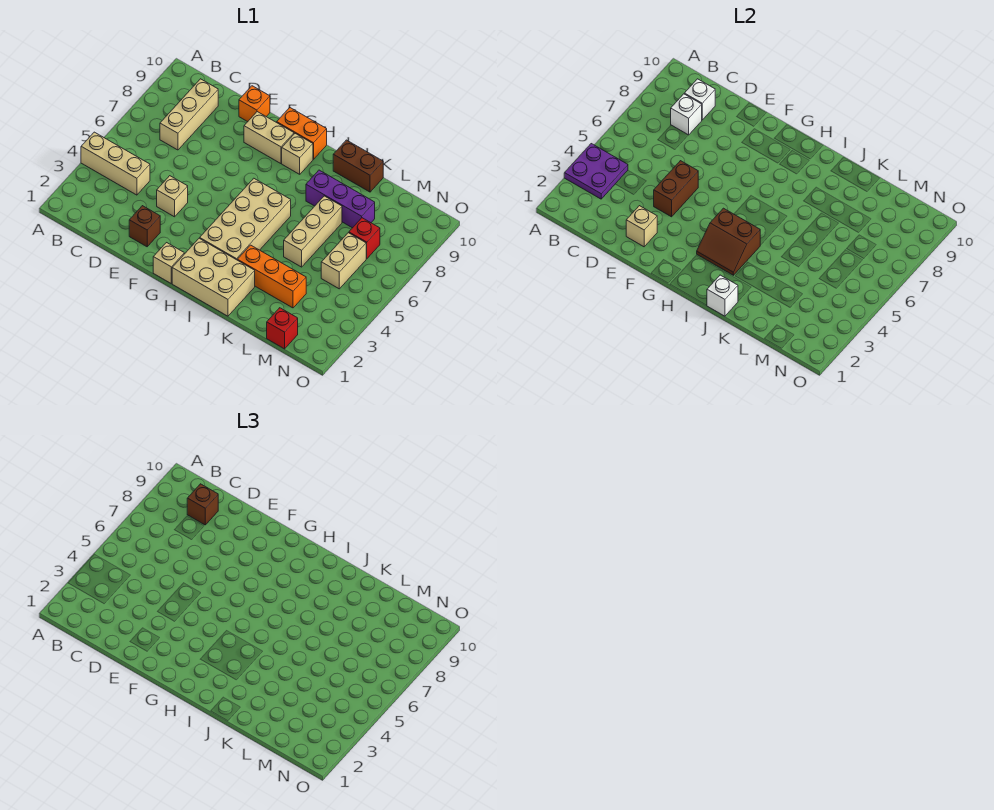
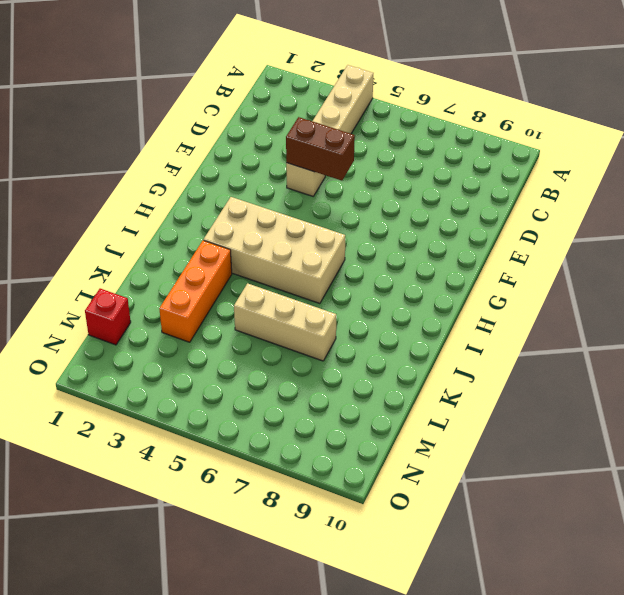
none -> tan brick C7:C9 level 1
none -> brown brick E2 level 1
none -> orange brick E10 level 1

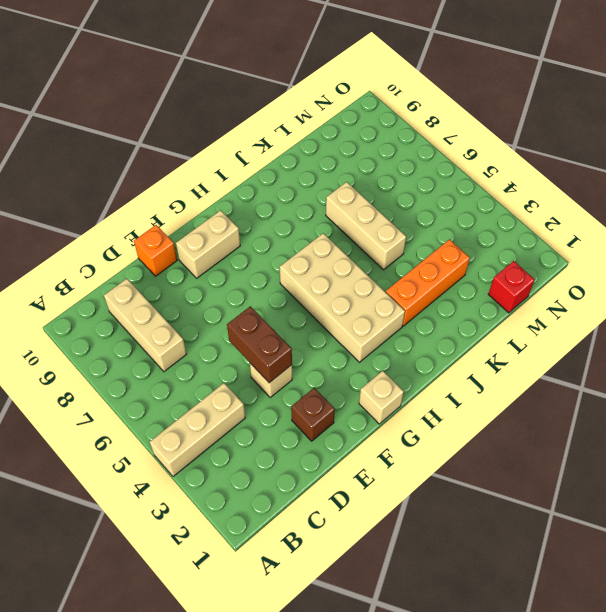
none -> orange brick G10:H10 level 1
none -> tan brick H1:J2 level 1
none -> tan brick H9 level 1

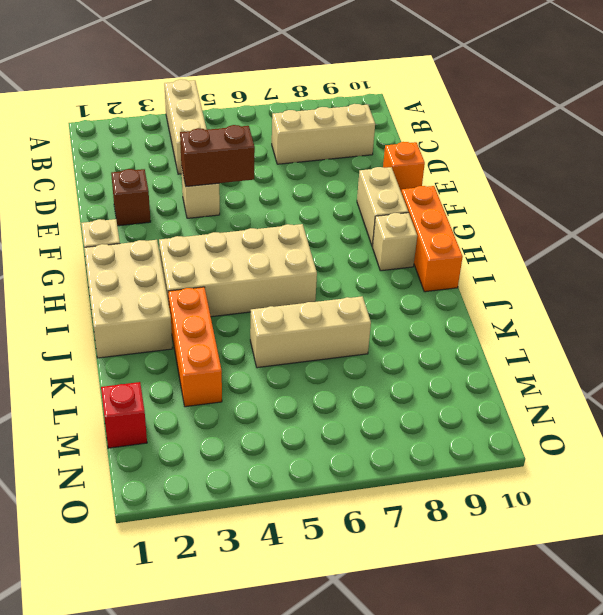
orange brick G10:I10 level 1 -> orange brick G10:H10 level 1
none -> purple brick J8:L8 level 1
none -> brown brick J10:K10 level 1
none -> tan brick M5:M6 level 1

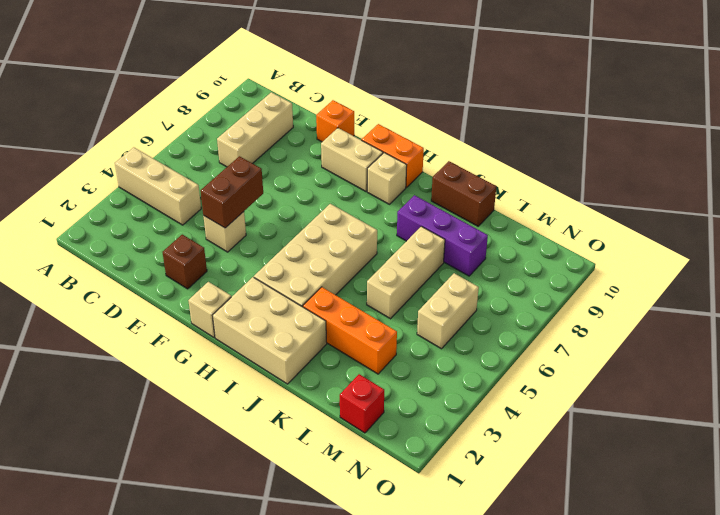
none -> red brick M7 level 1
none -> purple plate A3:B4 level 2
none -> white brick C8 level 2

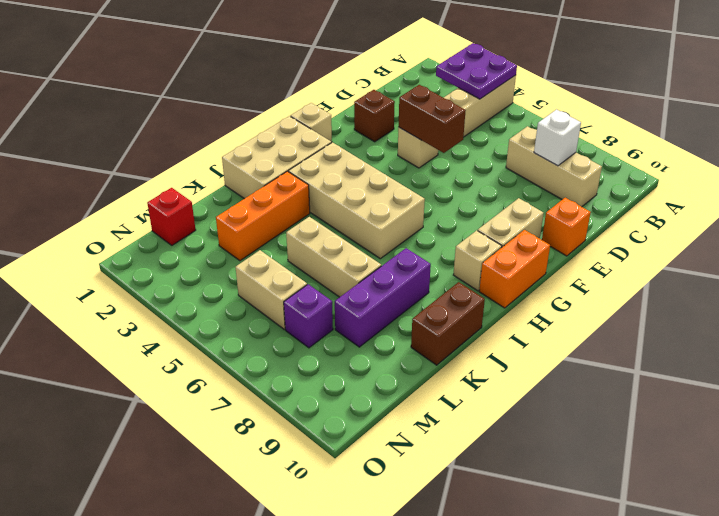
purple brick M7 level 1 -> red brick M7 level 1
none -> white brick C9 level 2
none -> tan brick E2 level 2
none -> brown slope H3:I4 level 2 top 4

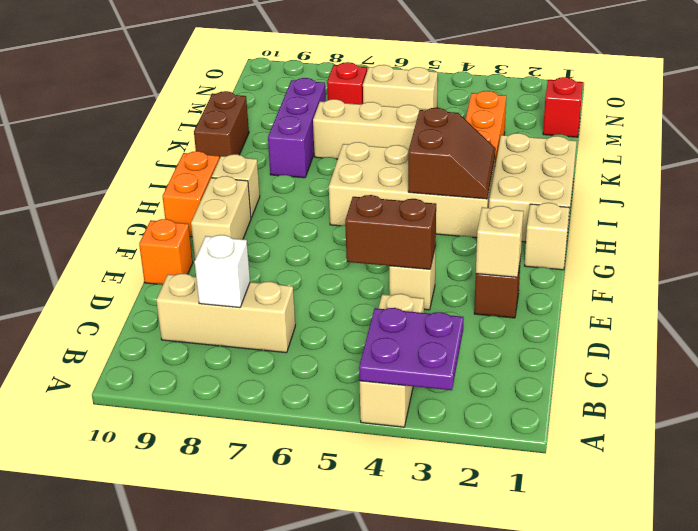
none -> white brick C9 level 2
none -> white brick J1 level 2
none -> brown brick C9 level 3

